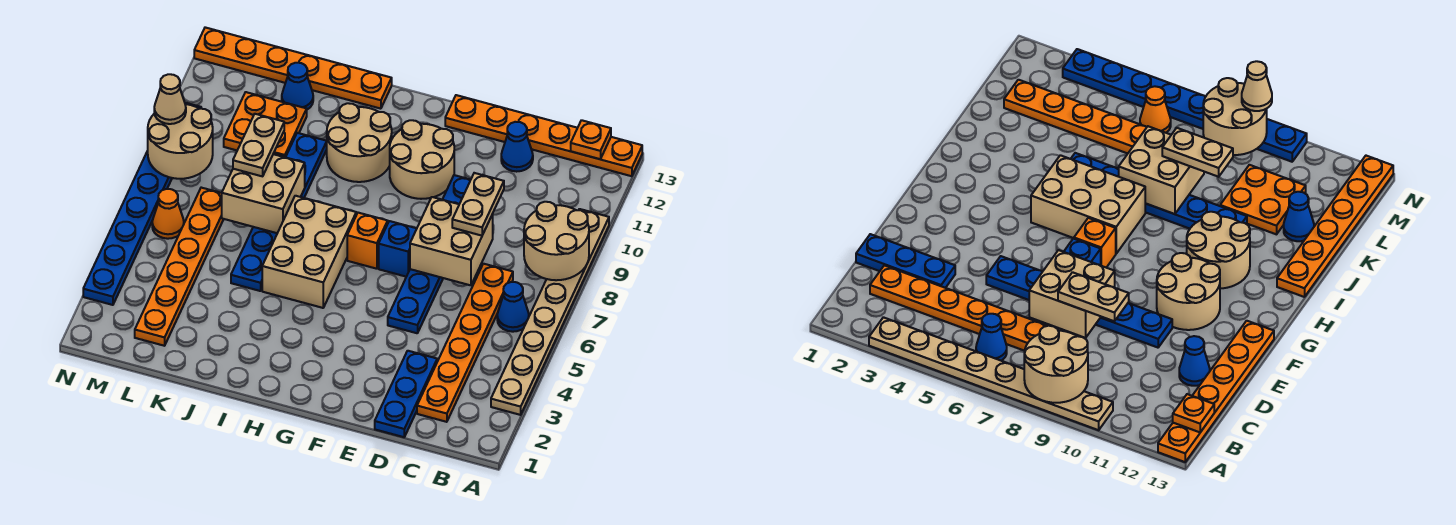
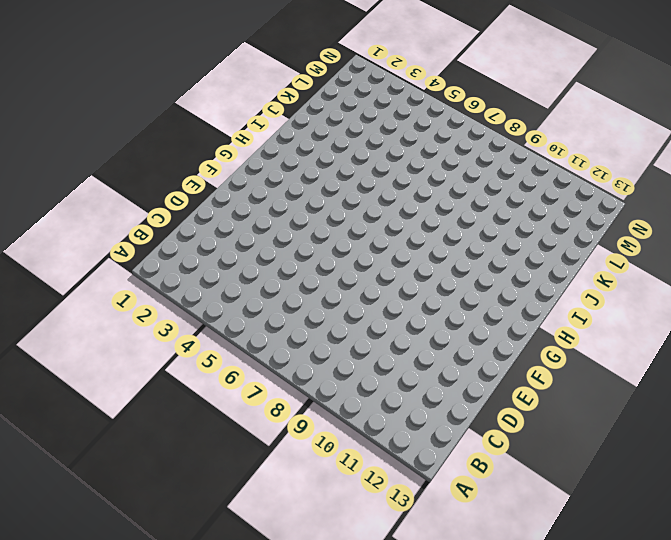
none -> tan plate A3:A10 level 1
none -> orange plate A13:F13 level 1
none -> blue cone B6 level 1

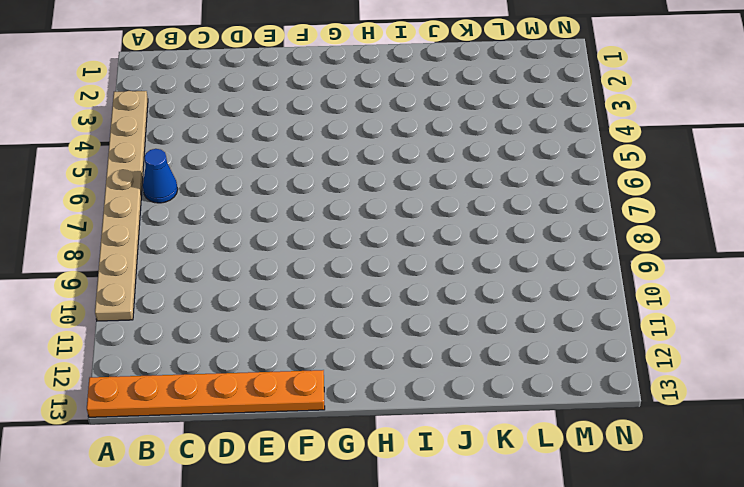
none -> orange plate C2:C7 level 1
none -> blue plate D1:D3 level 1
none -> blue cone D12 level 1

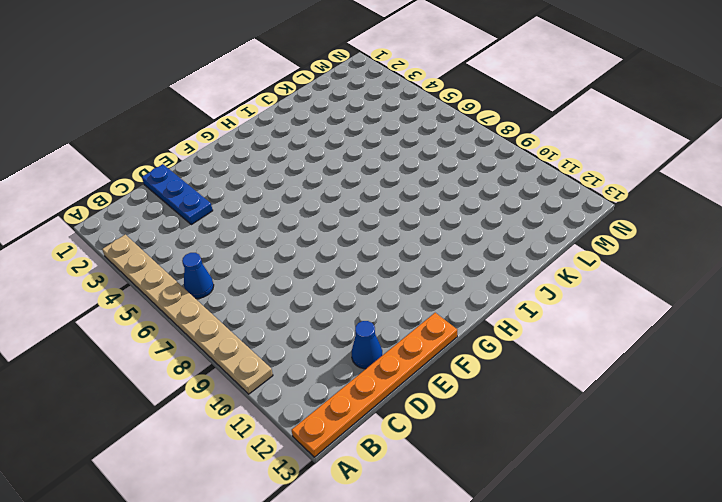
none -> orange plate C2:C7 level 1
none -> blue plate E5:E10 level 1
none -> blue brick F7 level 1

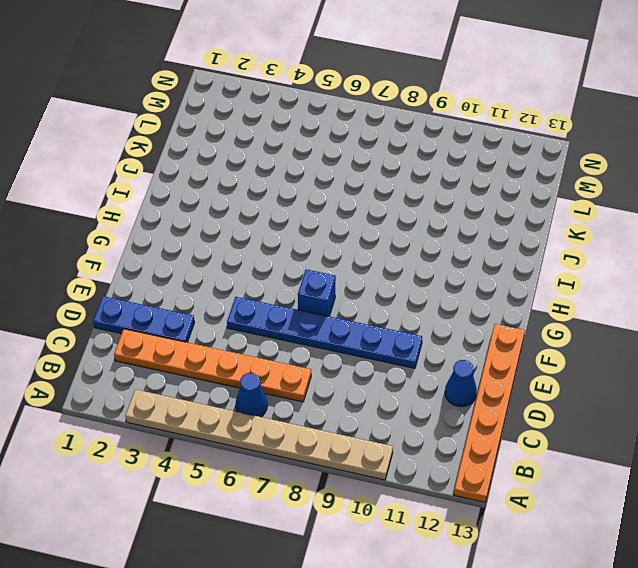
none -> tan round brick F10:G11 level 1
none -> orange brick G7 level 1
none -> tan brick H5:I7 level 1

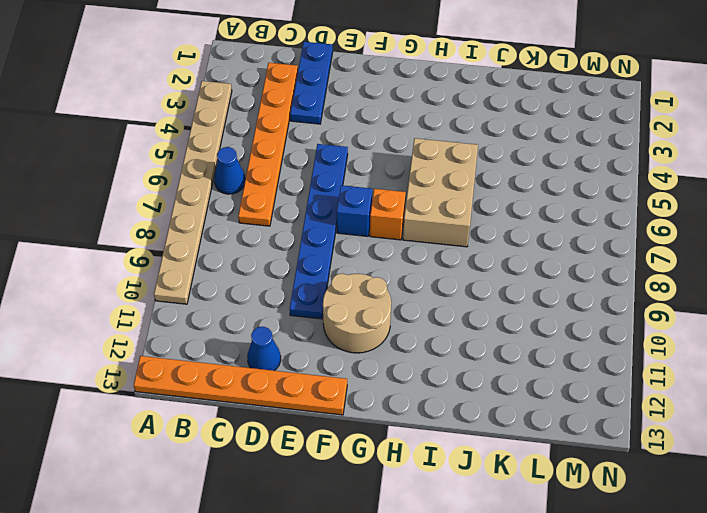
none -> tan round brick H10:I11 level 1
none -> orange plate I13:N13 level 1
none -> blue plate J5:J10 level 1

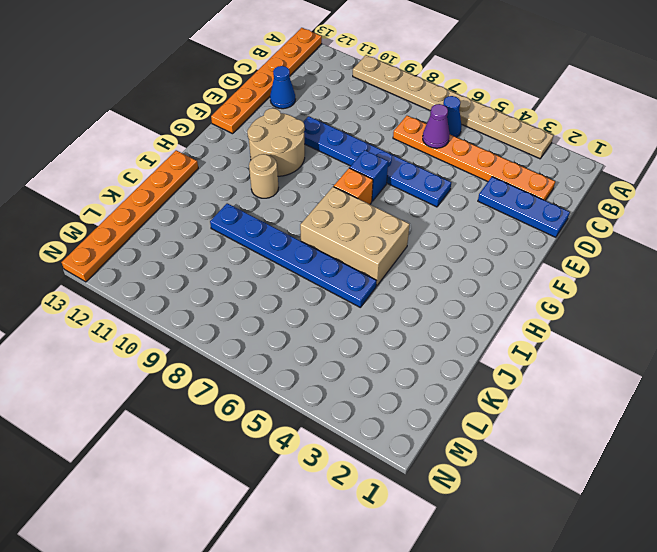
purple cone C6 level 2 -> none
tan round brick H10 level 1 -> tan round brick H10:I11 level 1
none -> orange plate K10:L11 level 1
none -> blue cone K12 level 1
none -> orange plate L2:L7 level 1

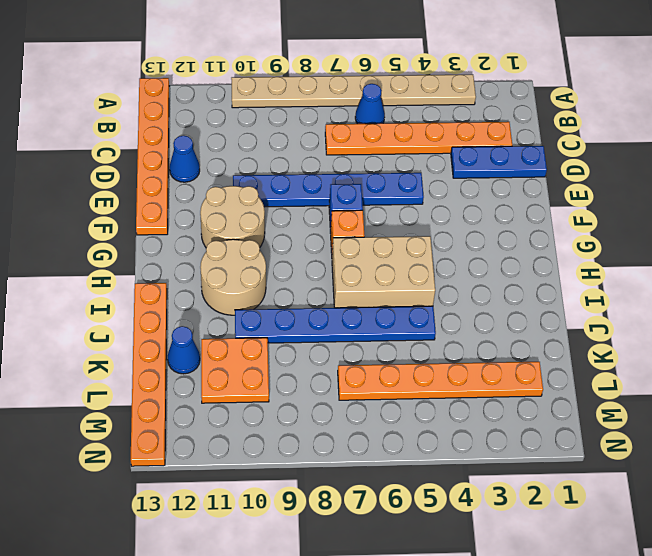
none -> orange cone M6 level 1
none -> blue plate N3:N10 level 1
none -> tan round brick A8:B9 level 2

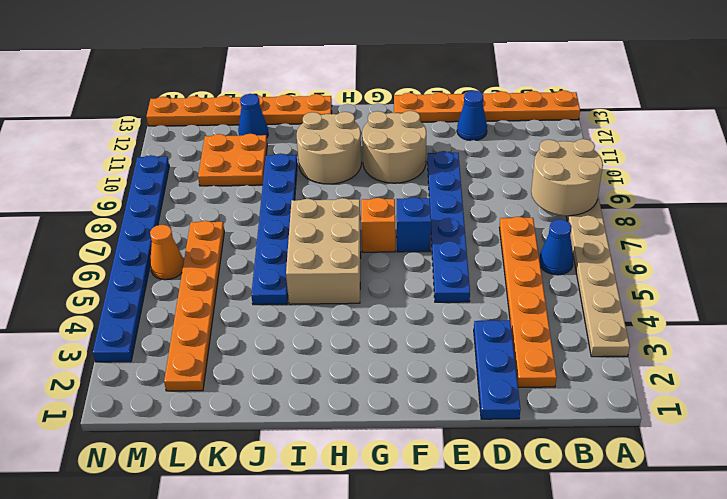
none -> orange plate B13 level 2
none -> tan brick D7:E8 level 2
none -> tan brick J7:K8 level 2

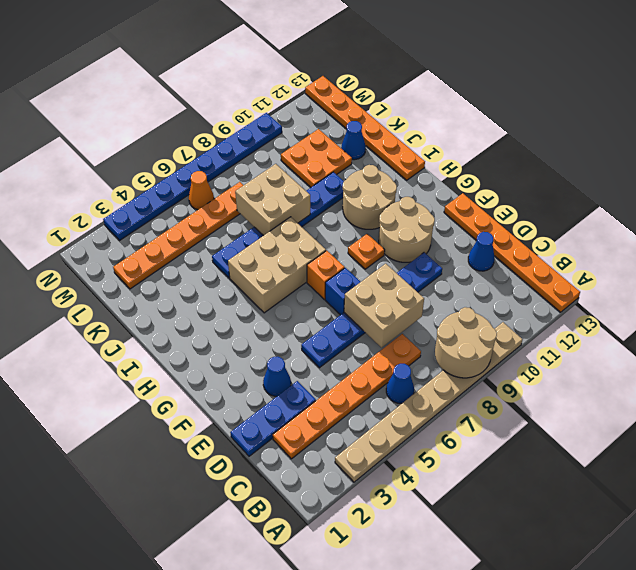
blue cone E3 level 1 -> none
orange plate G9 level 1 -> orange plate B13 level 2
none -> tan round brick M8:N9 level 2
none -> tan plate D8:D9 level 3
none -> tan plate K8:K9 level 3

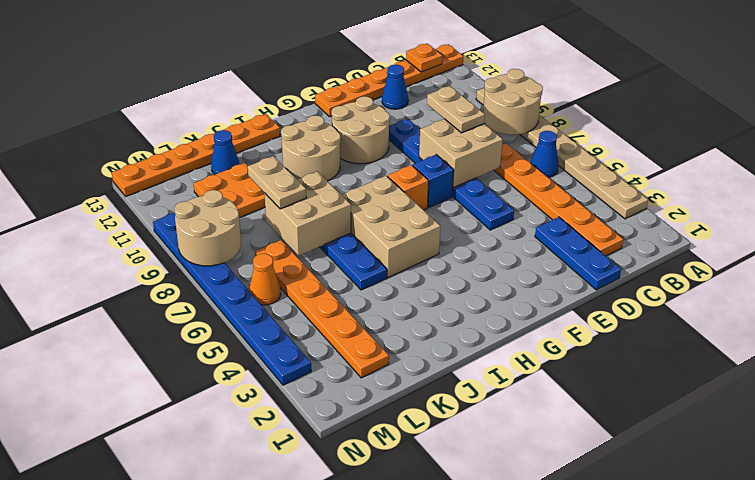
none -> tan cone N9 level 3

